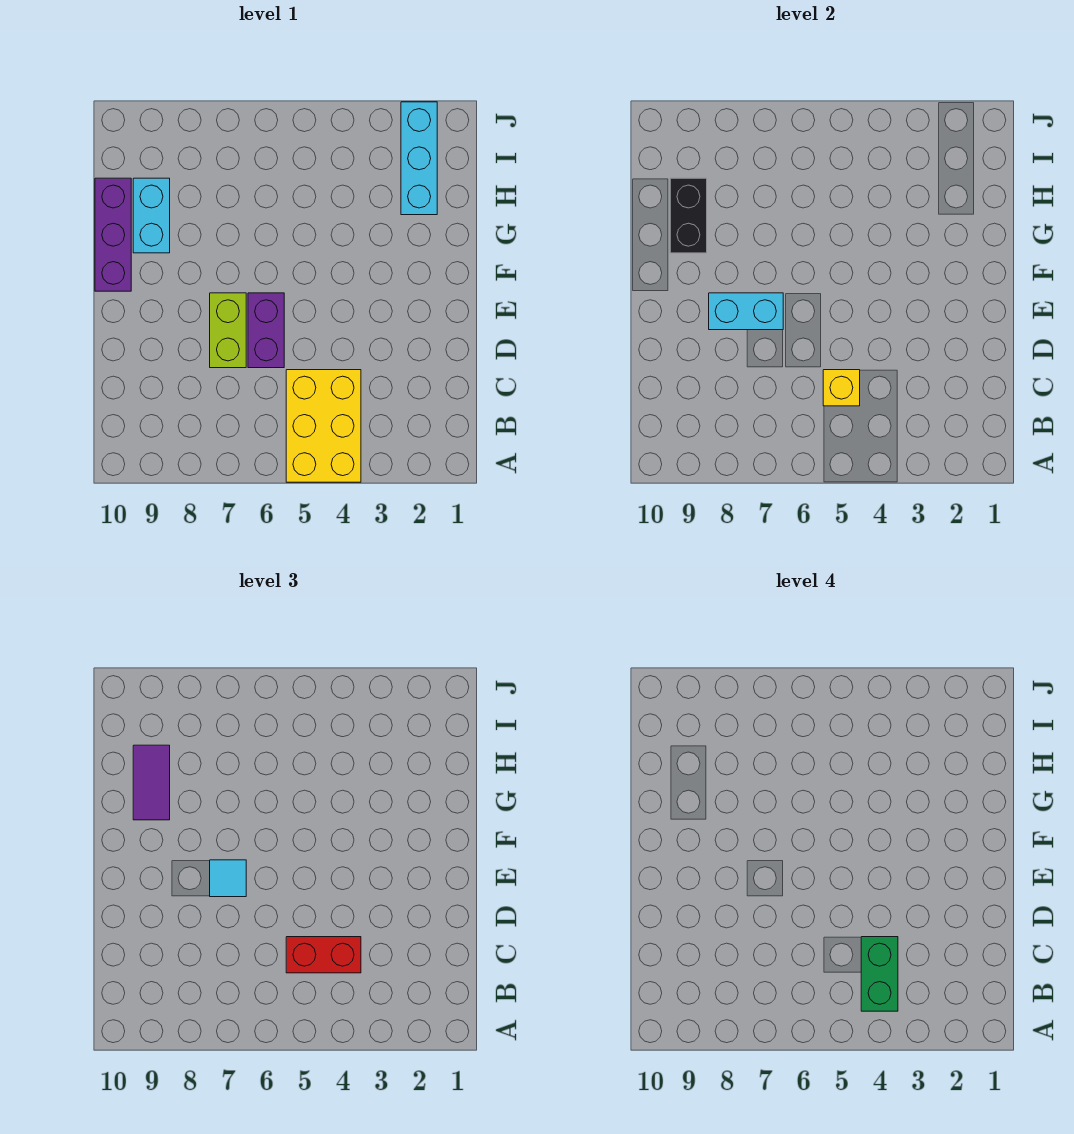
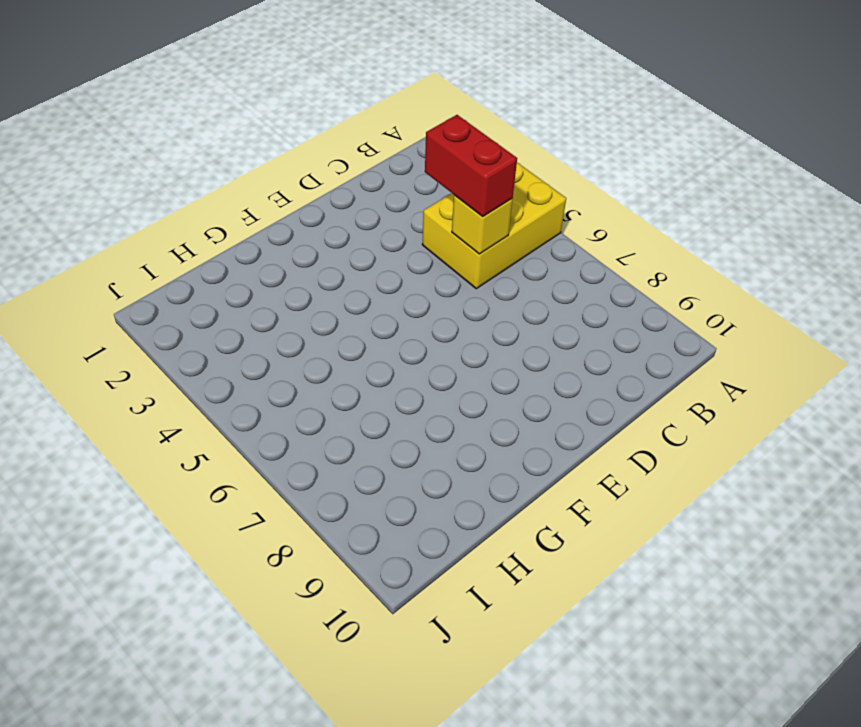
none -> purple brick D6:E6 level 1
none -> lime brick D7:E7 level 1
none -> purple brick F10:H10 level 1

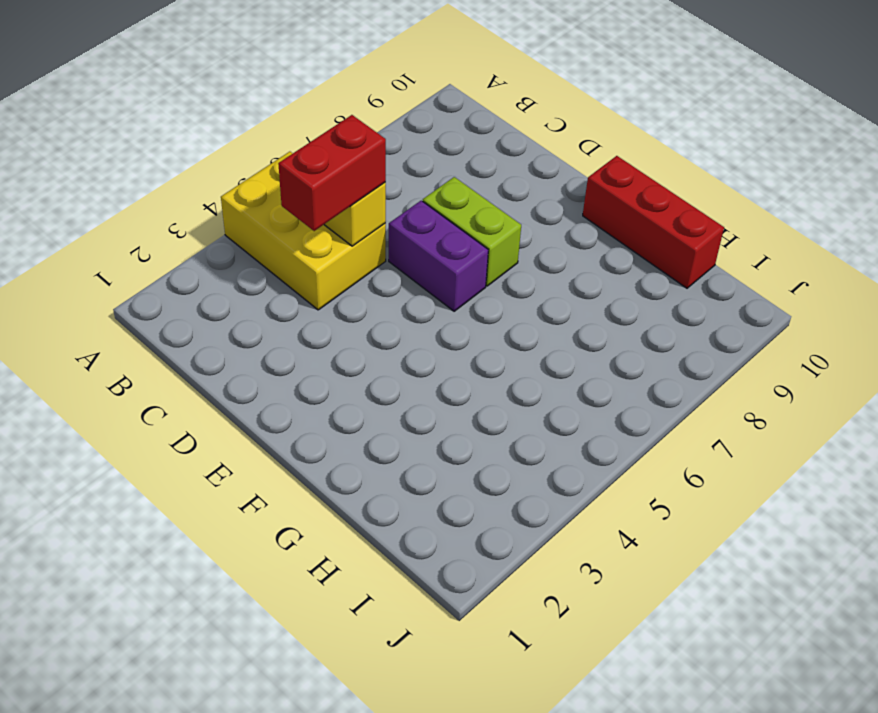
red brick F10:H10 level 1 -> purple brick F10:H10 level 1
none -> cyan brick G9:H9 level 1
none -> cyan brick H2:J2 level 1
none -> cyan brick E7:E8 level 2

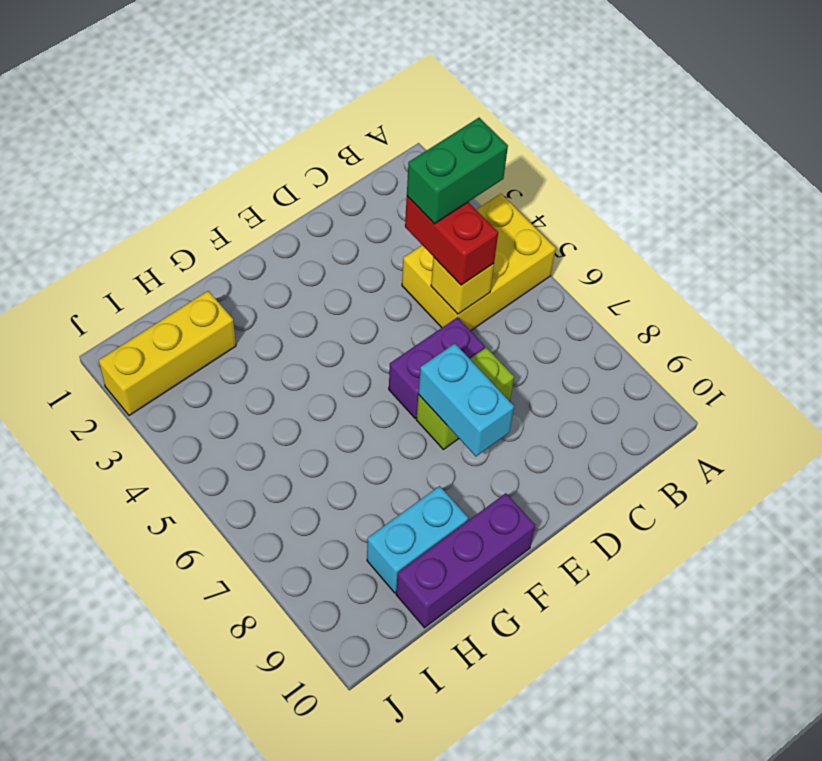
yellow brick H2:J2 level 1 -> cyan brick H2:J2 level 1
none -> black brick G9:H9 level 2
none -> cyan tile E7 level 3
none -> purple tile G9:H9 level 3

